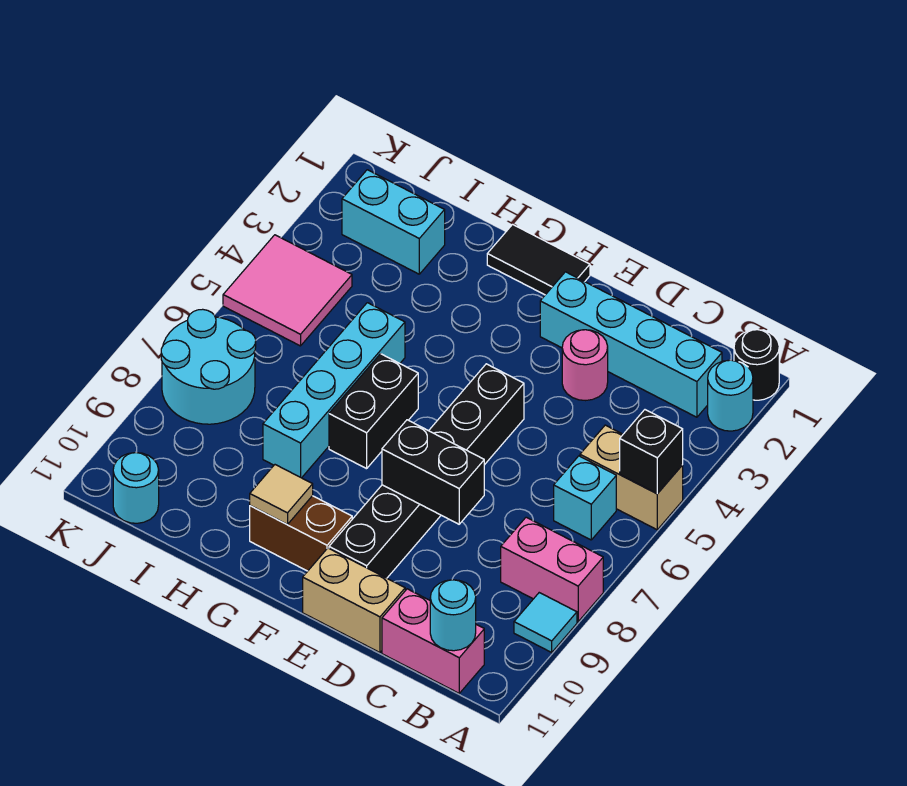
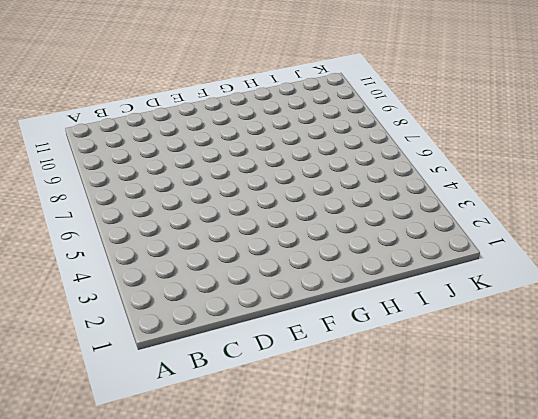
none -> black round brick A1 level 1
none -> cyan round brick A2 level 1
none -> tan brick A5:B5 level 1

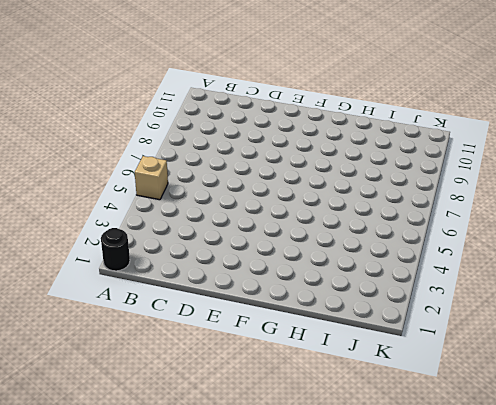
tan brick A5 level 1 -> tan brick A5:B5 level 1
none -> cyan round brick A2 level 1
none -> pink brick A8:B8 level 1
none -> cyan tile A9 level 1

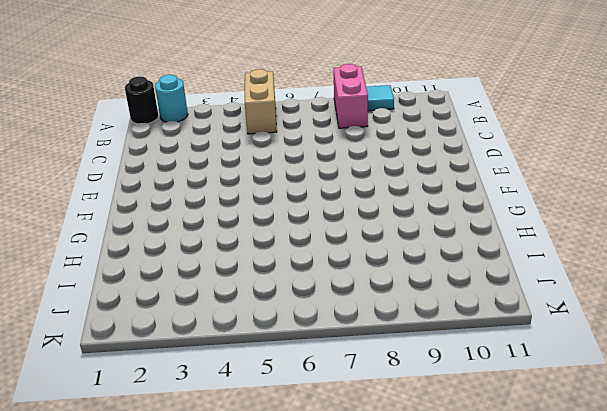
none -> cyan brick B2:E2 level 1
none -> cyan brick B6 level 1
none -> pink brick B11:C11 level 1

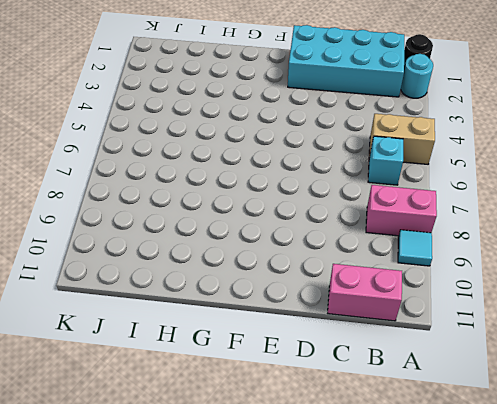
cyan brick B1:E2 level 1 -> cyan brick B2:E2 level 1
none -> pink round brick D3 level 1
none -> tan brick D11:E11 level 1
none -> black brick E5:E10 level 1

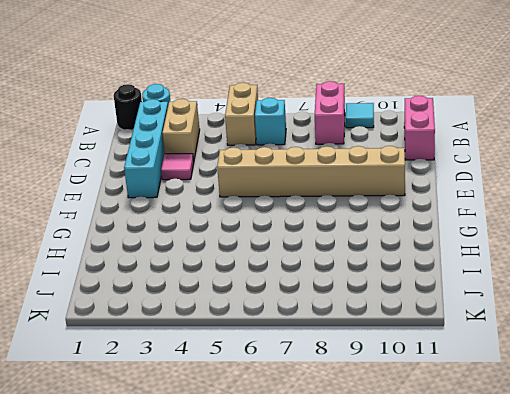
tan brick B3:C3 level 1 -> tan brick D11:E11 level 1
pink tile D3 level 1 -> pink round brick D3 level 1
tan brick E5:E10 level 1 -> black brick E5:E10 level 1
none -> black tile F1:G1 level 1
none -> brown brick F10:G10 level 1
none -> black brick G6:G7 level 1

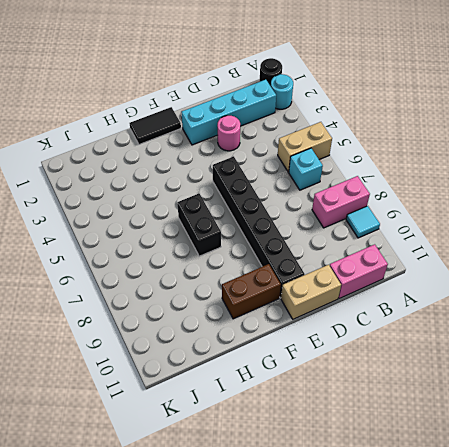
none -> cyan brick H5:H8 level 1
none -> cyan brick I2:J2 level 1
none -> pink tile J4:K5 level 1

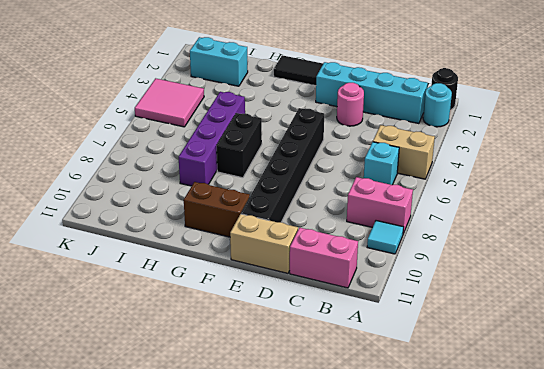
purple brick H5:H8 level 1 -> cyan brick H5:H8 level 1
none -> cyan round brick J7:K8 level 1
none -> cyan round brick J11 level 1
none -> black brick A5 level 2

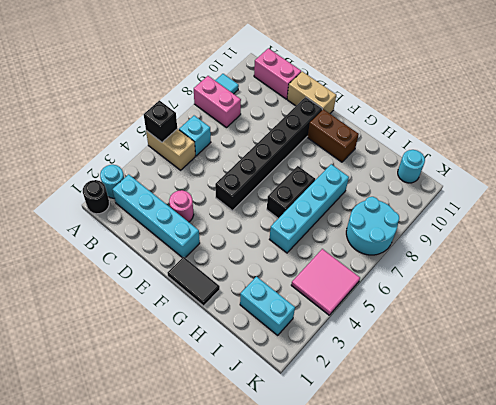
none -> cyan round brick B11 level 2
none -> black brick D8:E8 level 2
none -> tan tile G10 level 2

